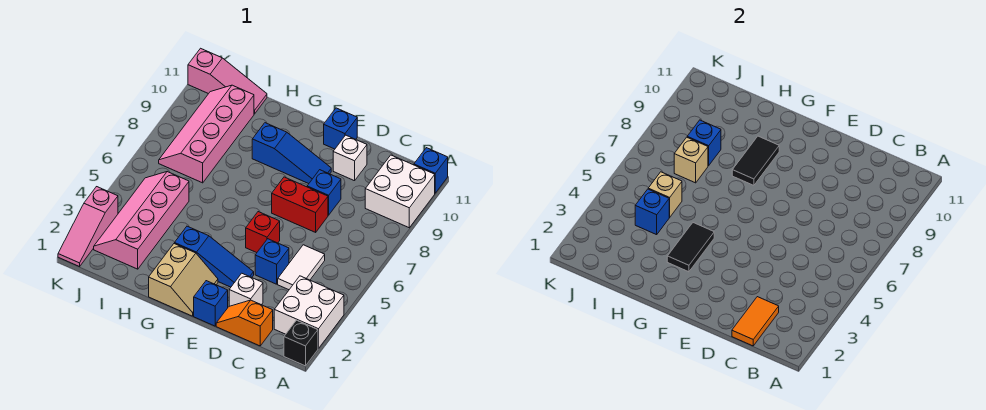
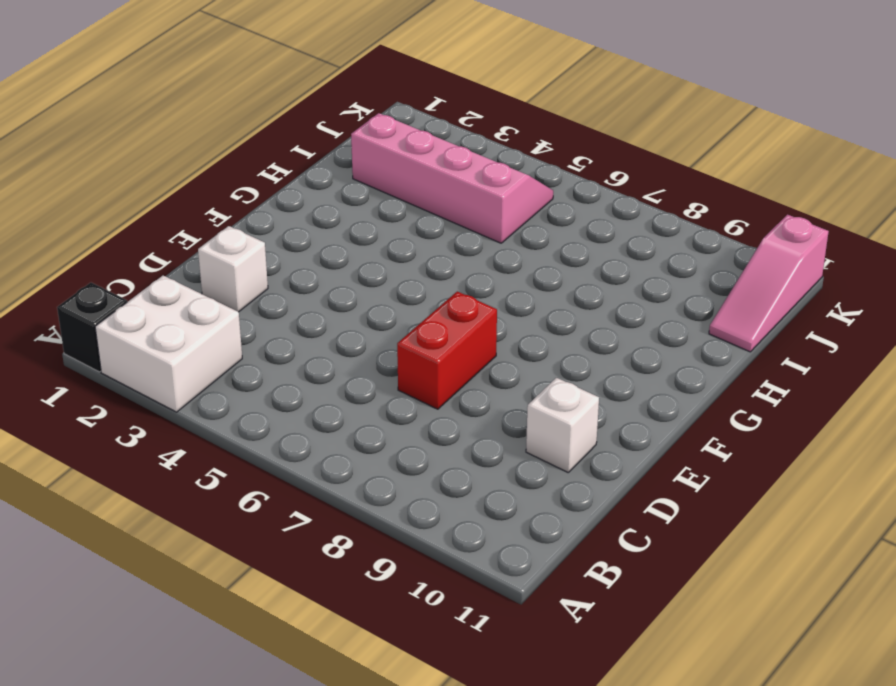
none -> white brick A9:B10 level 1
none -> blue brick A11 level 1
none -> orange slope C1:D1 level 1 top C

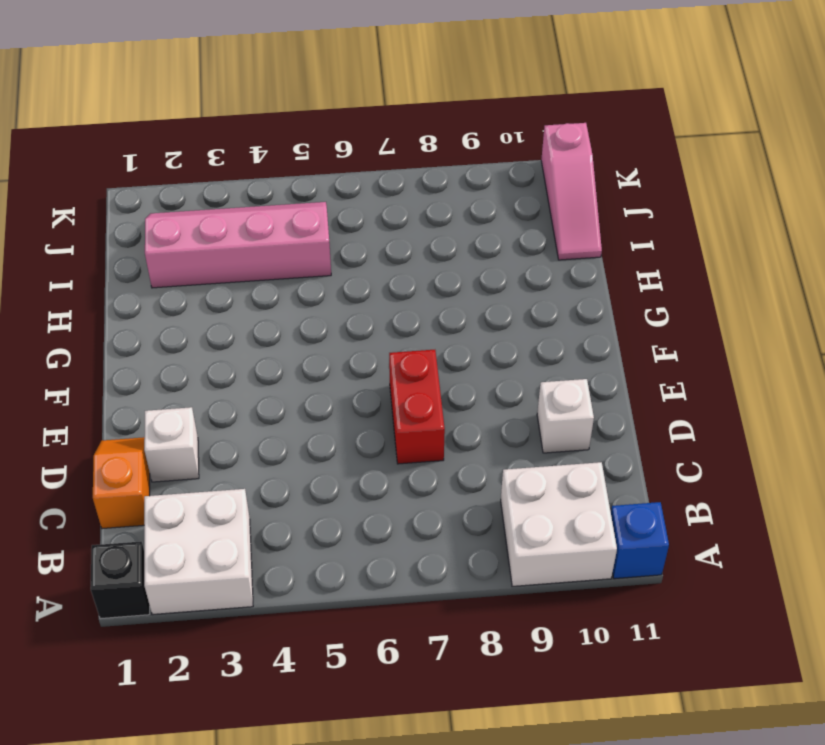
none -> white tile C4:C5 level 1
none -> blue brick D4 level 1
none -> blue brick D8 level 1

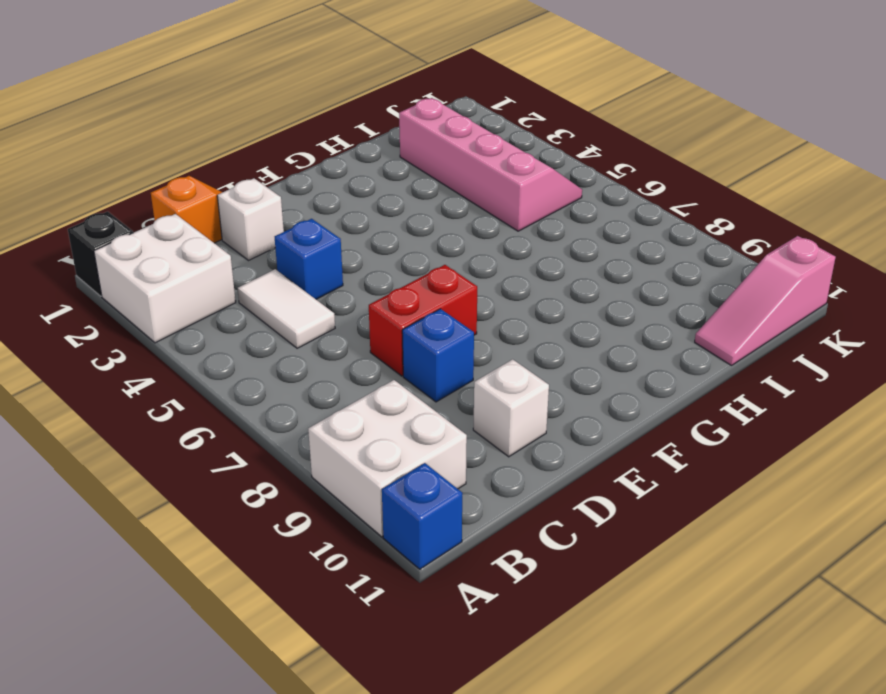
none -> blue brick E1 level 1
none -> blue slope E3:G3 level 1 top G
none -> red brick E5 level 1

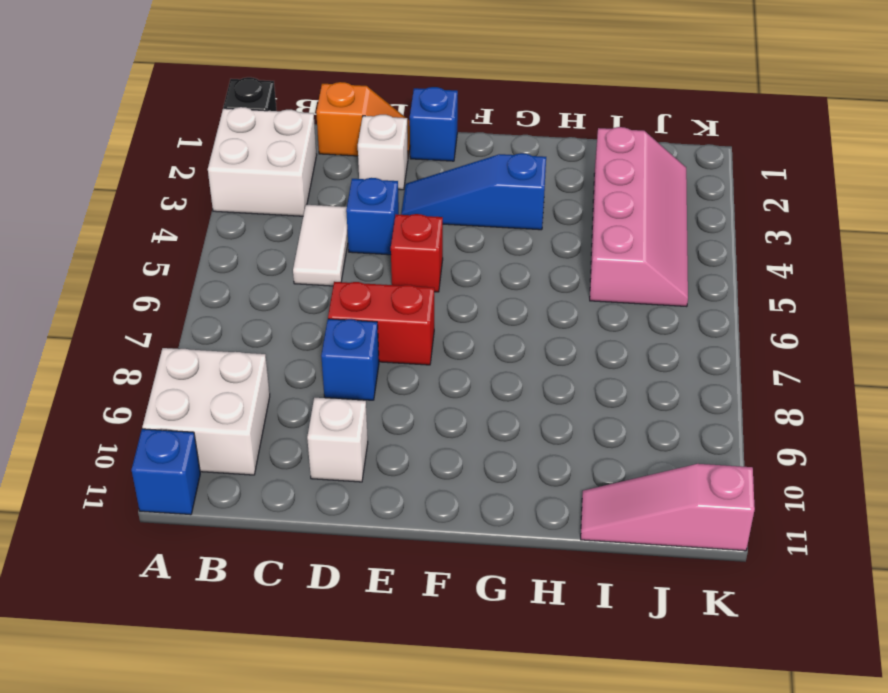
none -> blue slope E9:G9 level 1 top G
none -> blue brick E11 level 1
none -> tan slope F1:G2 level 1 top G

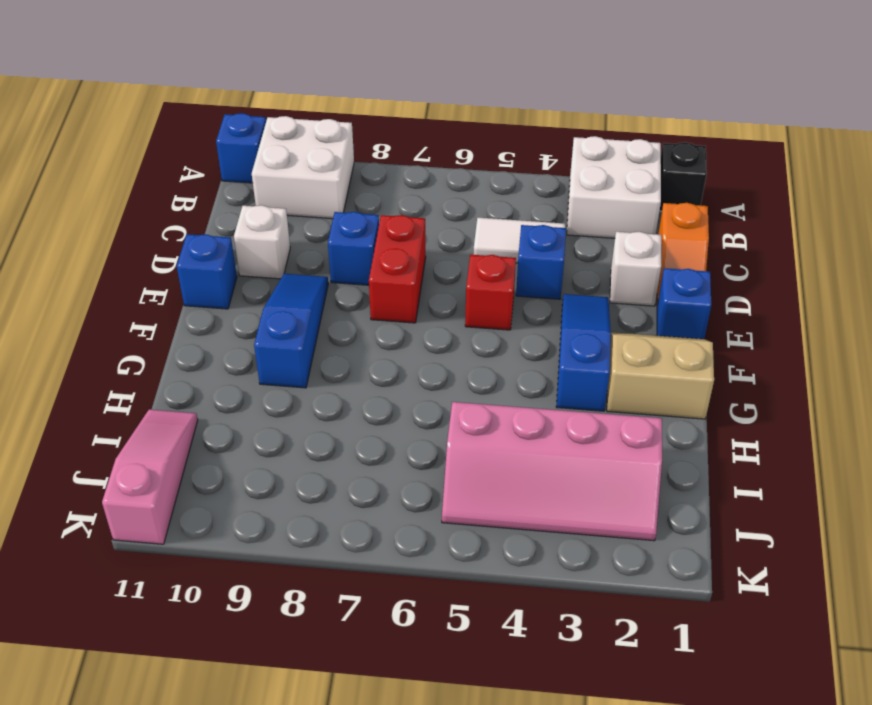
none -> pink slope I7:J10 level 1 top I
none -> pink slope K1:K3 level 1 top 3
none -> orange tile C1:C2 level 2

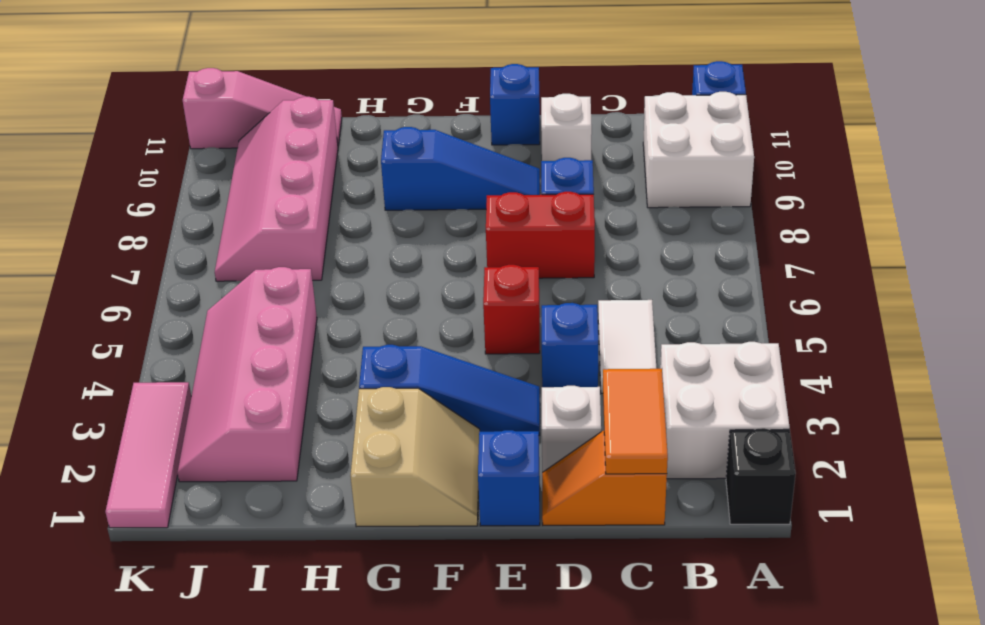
pink tile K1:K3 level 1 -> pink slope K1:K3 level 1 top 3
none -> black tile G3:G4 level 2
none -> black tile G8:G9 level 2
none -> blue brick I4 level 2

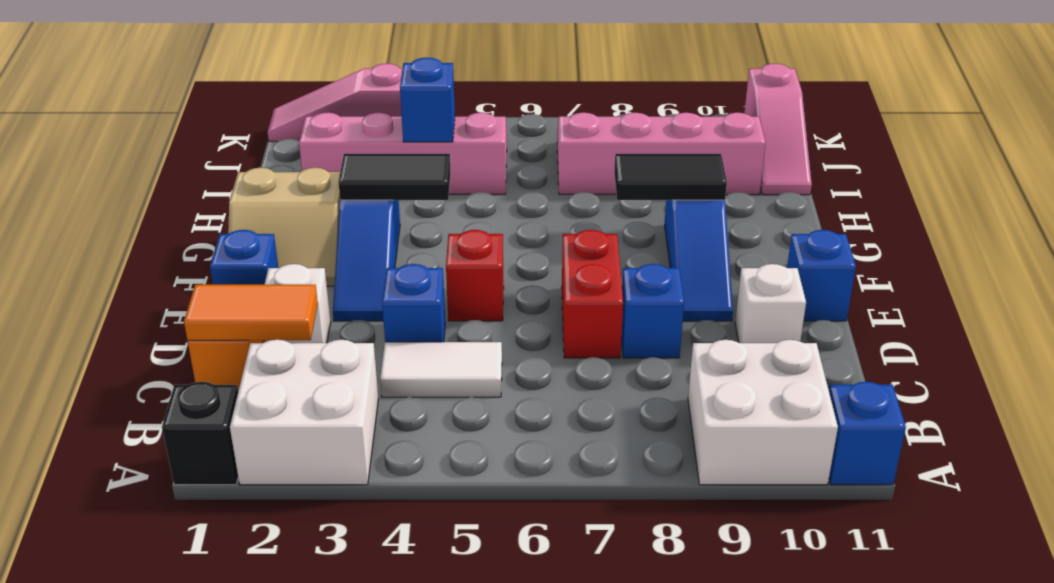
none -> tan brick I5 level 2
none -> tan brick I7 level 2
none -> blue brick I8 level 2

